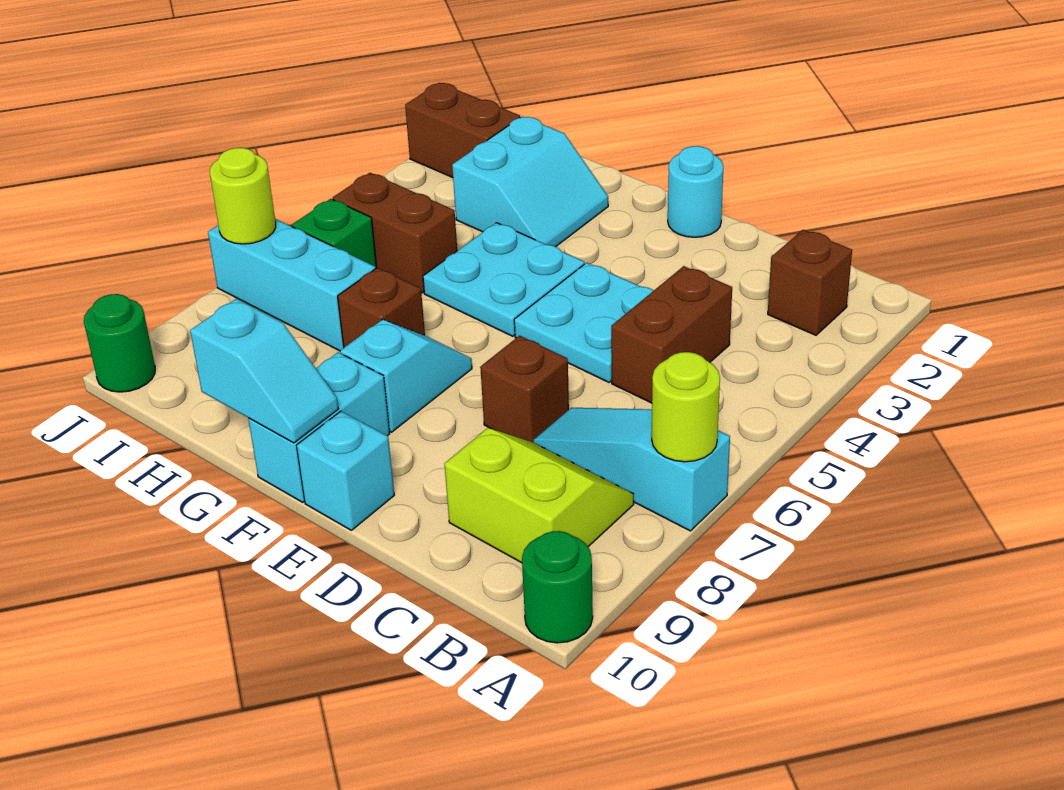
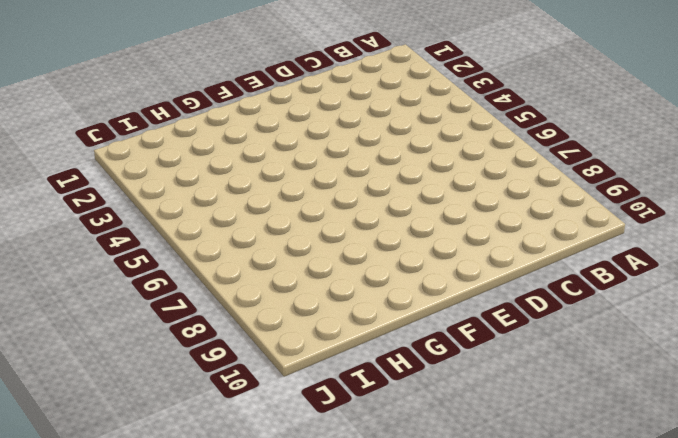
none -> cyan slope A7:C7 level 1 top A
none -> green round brick A10 level 1
none -> brown brick B2 level 1

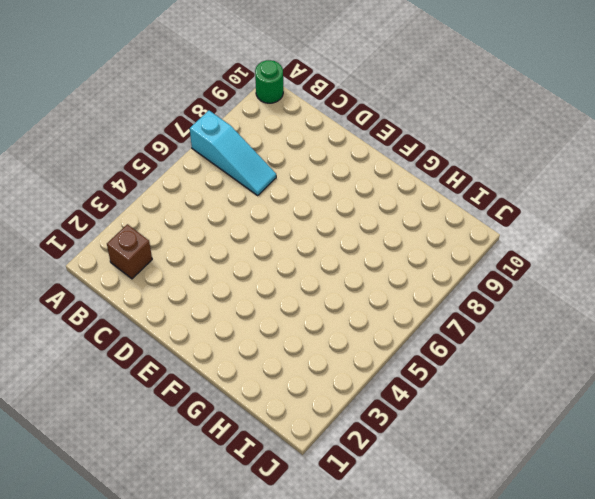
none -> lime slope B8:C9 level 1 top 9
none -> brown brick C4:C5 level 1
none -> cyan plate D4:E5 level 1

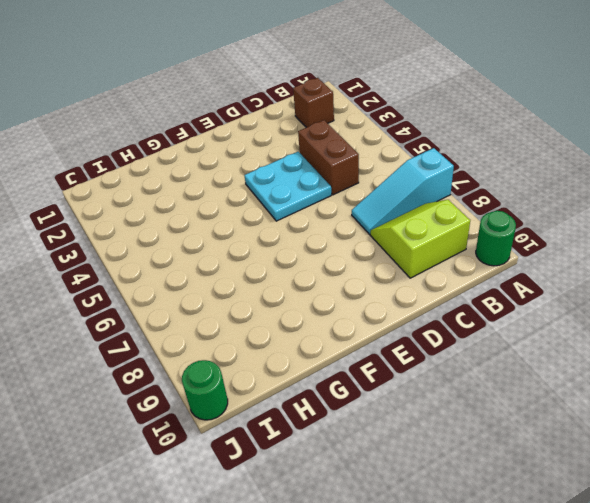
none -> brown brick D7 level 1
none -> cyan round brick E1 level 1
none -> cyan brick E10 level 1

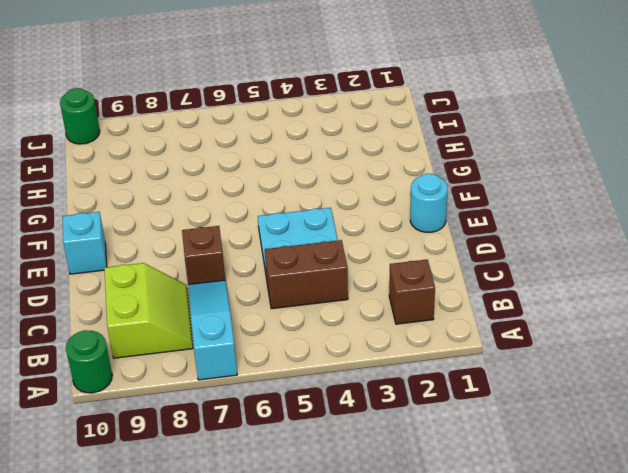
none -> cyan plate F4:G5 level 1
none -> cyan slope F7:F8 level 1 top 8
none -> cyan brick F9:F10 level 1

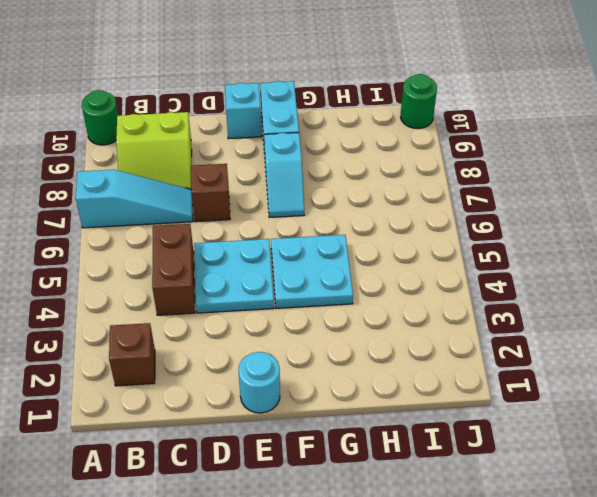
none -> cyan slope G2:H3 level 1 top H
none -> brown brick G7 level 1
none -> brown brick H5:I5 level 1

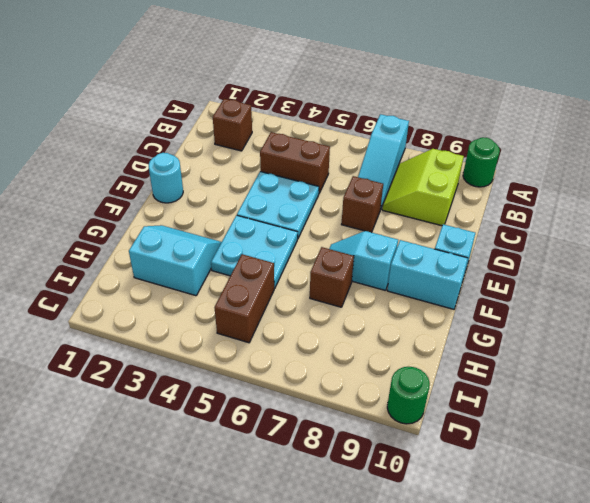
none -> cyan brick H7:J7 level 1
none -> brown brick I2:J2 level 1
none -> green brick I6 level 1

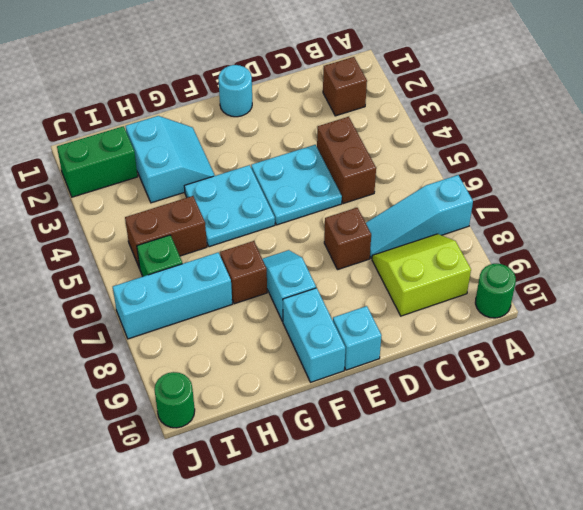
green brick I2:J2 level 1 -> brown brick I2:J2 level 1
none -> lime round brick A7 level 2
none -> cyan slope F10:G10 level 2 top G
none -> lime round brick J7 level 2

